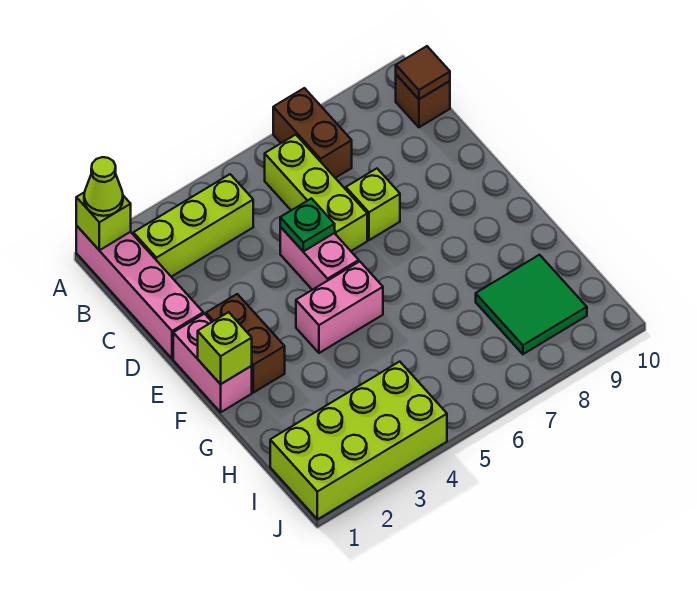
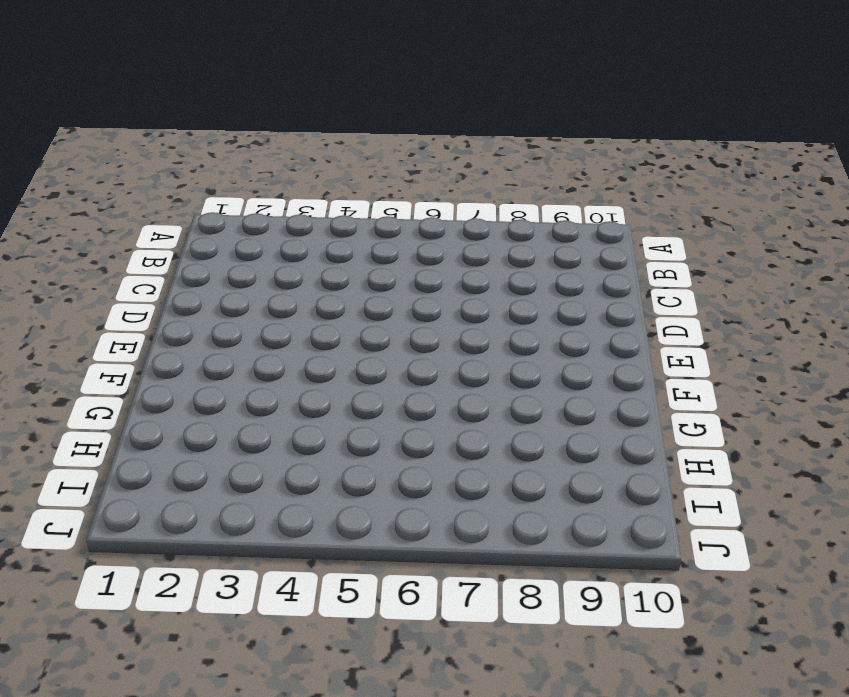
none -> pink brick A1:D1 level 1
none -> brown brick A7:B7 level 1
none -> lime brick B2:B4 level 1

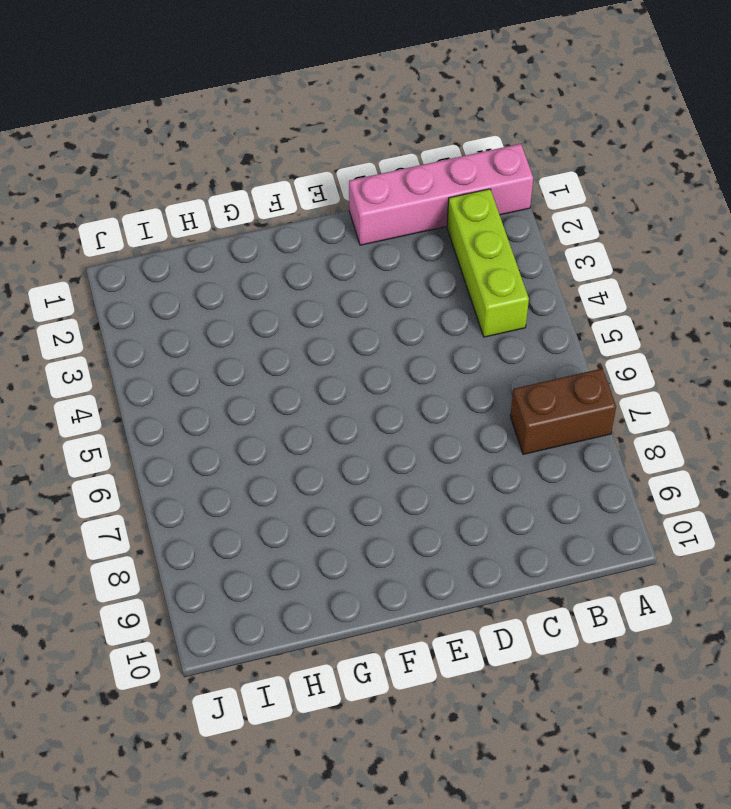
none -> lime brick B6:D6 level 1
none -> brown brick B10 level 1
none -> pink brick D5:E5 level 1

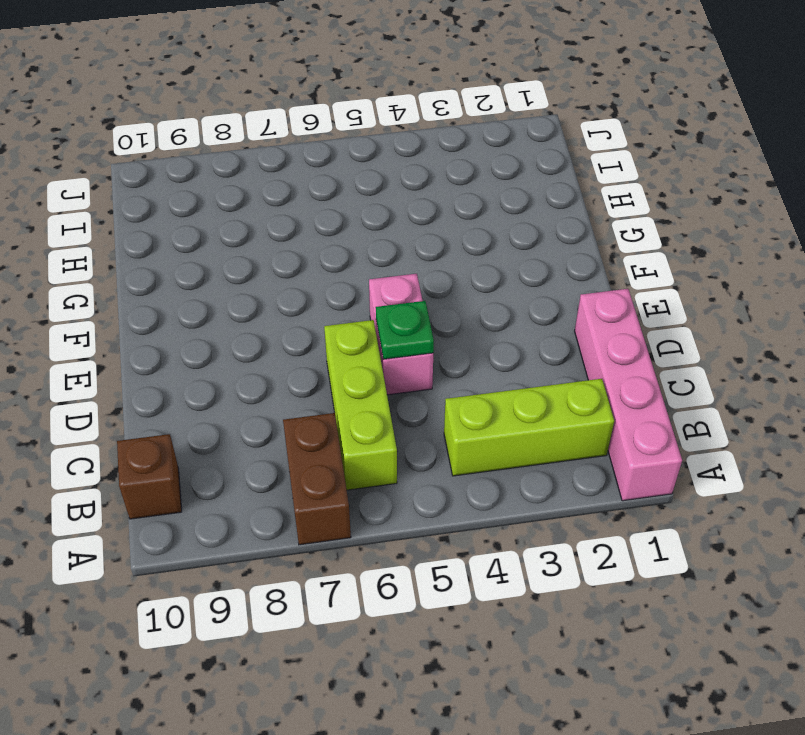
none -> lime brick D7 level 1
none -> pink brick E1:F1 level 1
none -> brown brick E2:F2 level 1

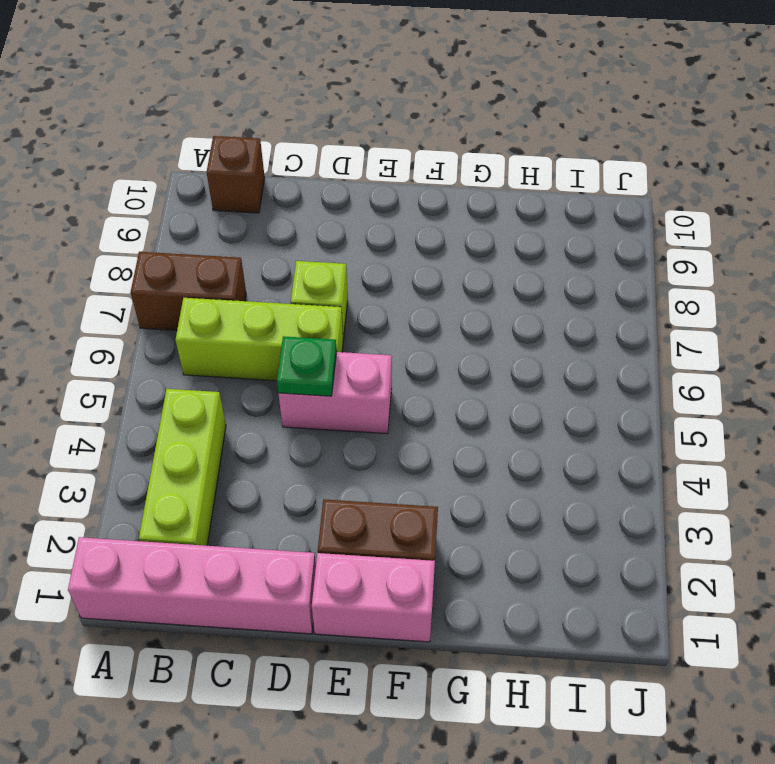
none -> pink brick F4:F5 level 1
none -> green tile H8:I9 level 1
none -> lime brick I1:J4 level 1

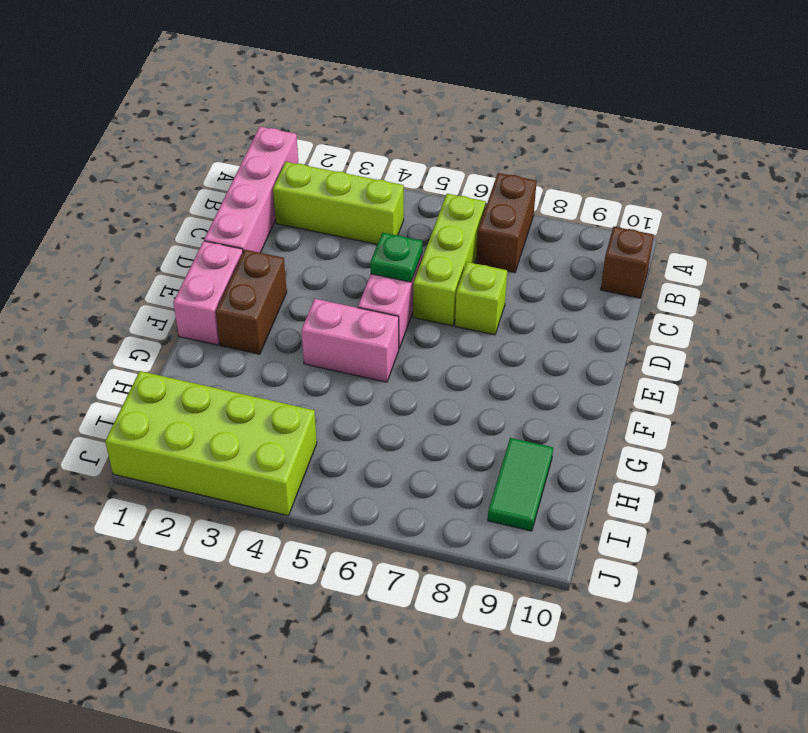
green tile H9:I9 level 1 -> green tile H8:I9 level 1
none -> lime brick A1 level 2
none -> brown tile B10 level 2
none -> lime brick F1 level 2

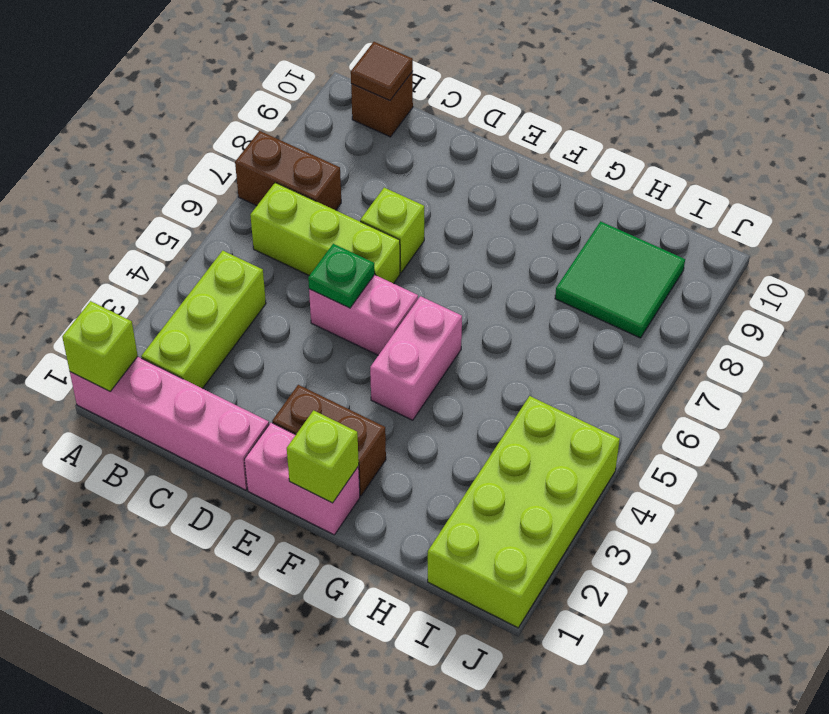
none -> lime cone A1 level 3

